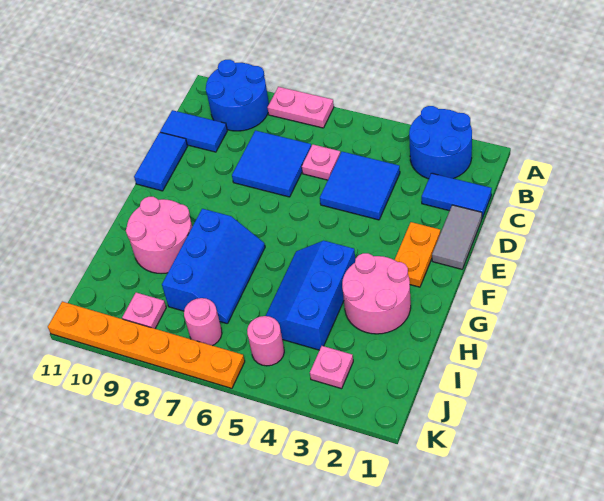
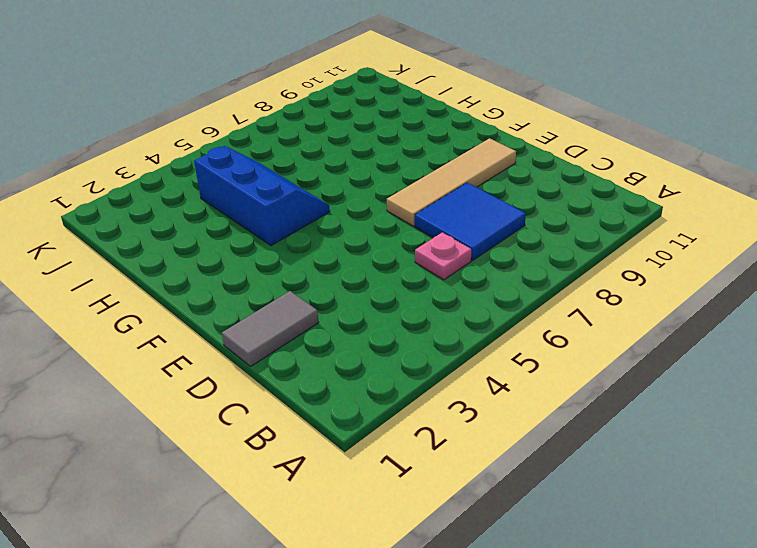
grey tile D1:D2 level 1 -> grey tile D1:E1 level 1
tan tile E7:E10 level 1 -> none
none -> blue round brick A2:B3 level 1
none -> pink plate A7:A8 level 1
none -> blue round brick A9:B10 level 1

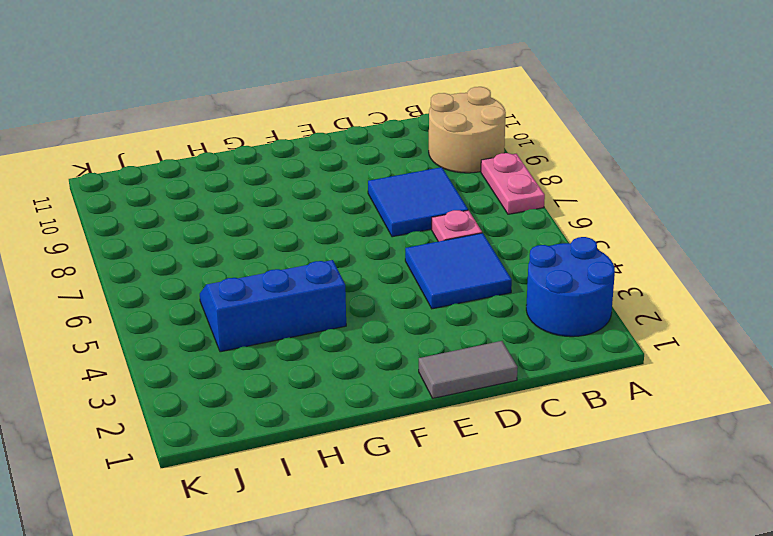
tan round brick A9:B10 level 1 -> blue round brick A9:B10 level 1
none -> blue tile C1:C2 level 1
none -> blue tile C10:C11 level 1
none -> blue tile D11:E11 level 1

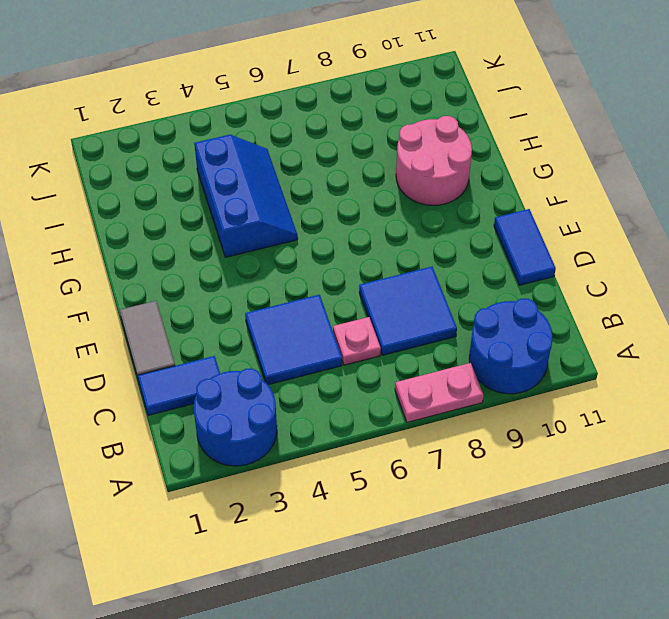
none -> blue tile C10:C11 level 1
none -> orange plate E2:F2 level 1
none -> pink round brick G2:H3 level 1

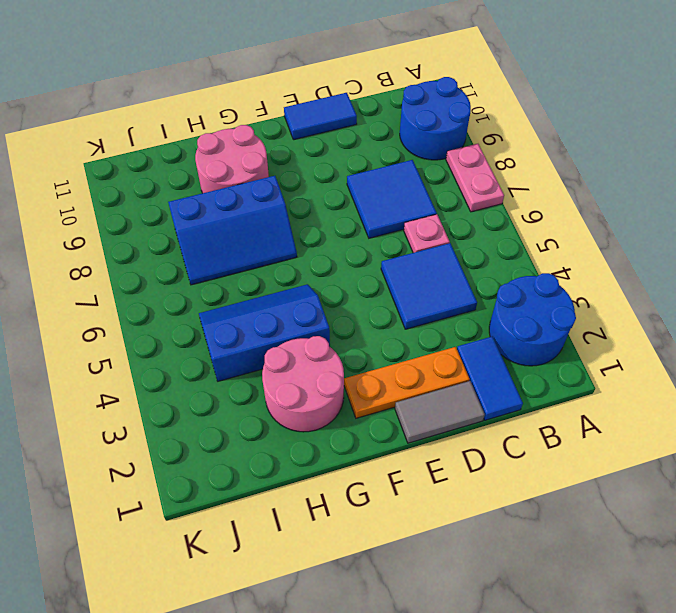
orange plate D2:F2 level 1 -> orange plate E2:F2 level 1
none -> blue tile C10:C11 level 1
none -> pink plate J3 level 1
none -> pink round brick J5 level 1

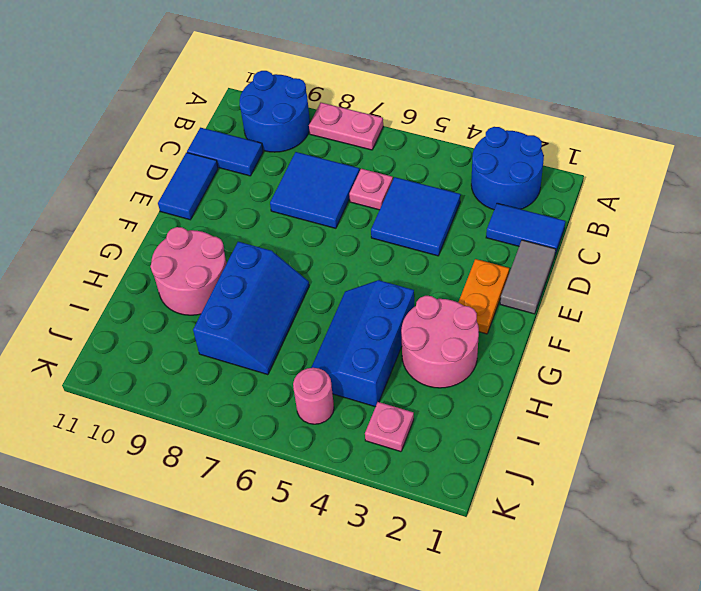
none -> pink round brick J7 level 1
none -> pink plate J9 level 1
none -> orange plate K6:K11 level 1

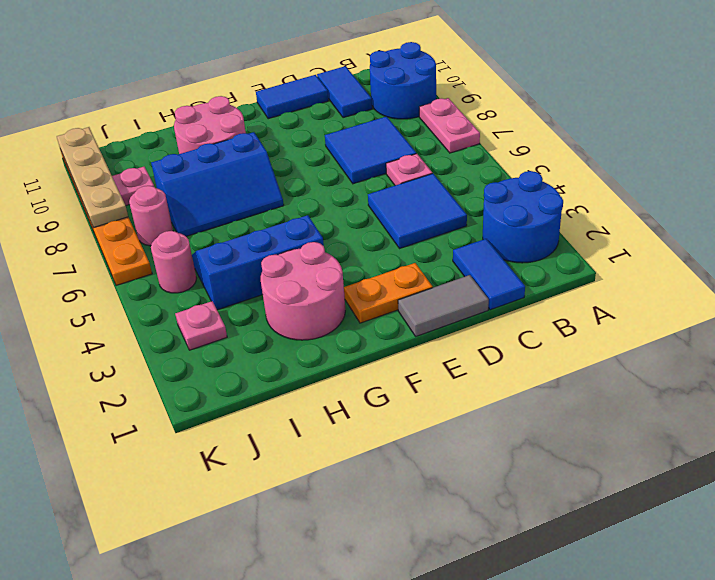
tan plate K8:K11 level 2 -> none

